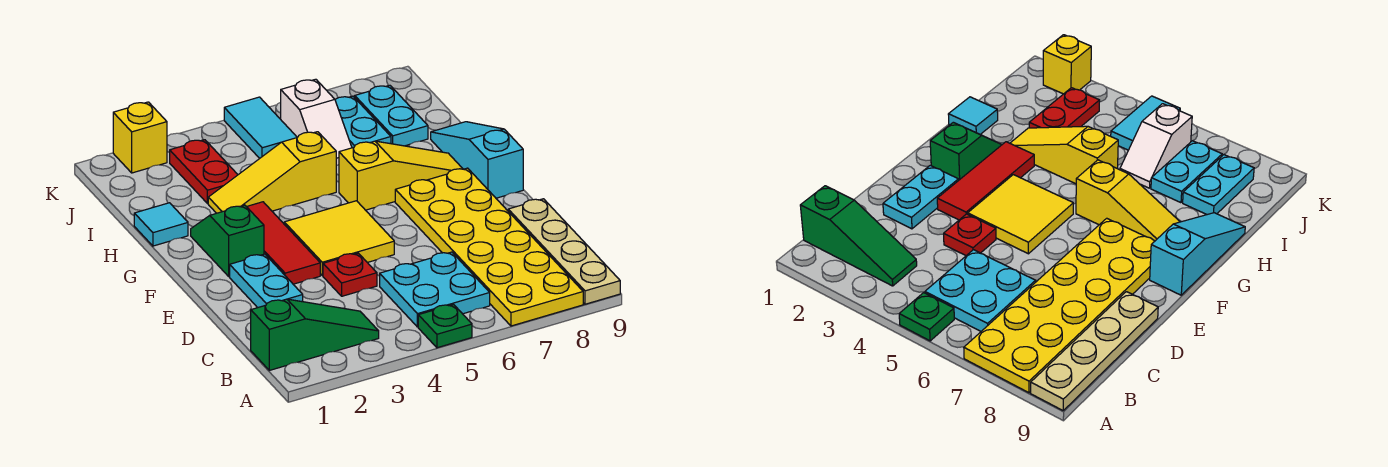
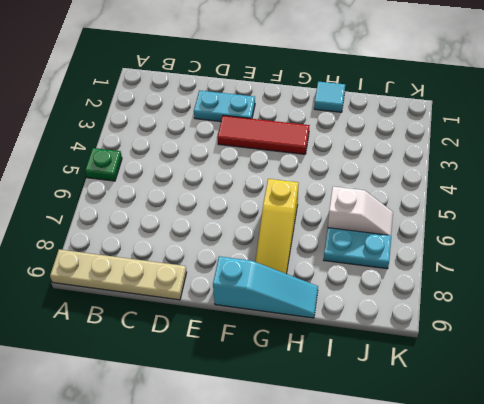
white slope I6:J6 level 1 top I -> white slope I6:J6 level 1 top J
none -> yellow plate A7:F8 level 1
none -> green slope B1:B3 level 1 top 1
none -> cyan plate B5:C6 level 1

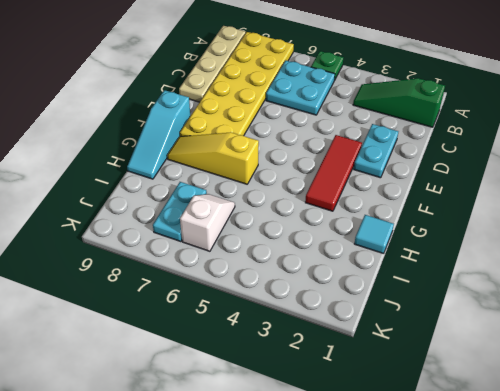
none -> red plate D4 level 1
none -> yellow tile E4:F5 level 1
none -> green slope F2:G2 level 1 top F

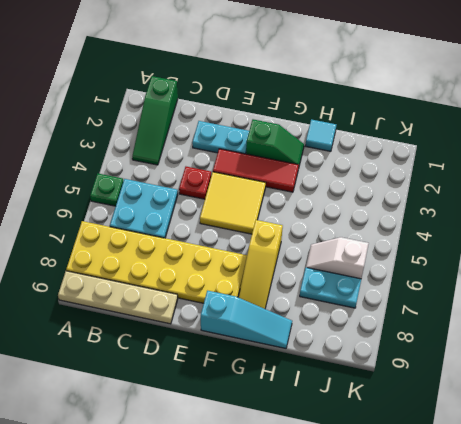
none -> yellow slope H3:H5 level 1 top 5
none -> red plate I3:J3 level 1
none -> cyan plate I8:J8 level 1

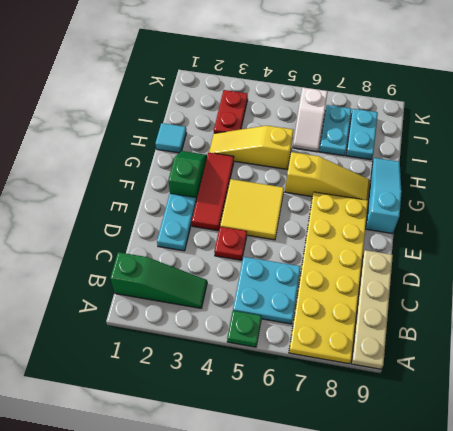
none -> cyan tile J5:K5 level 1
none -> yellow brick K2 level 1

